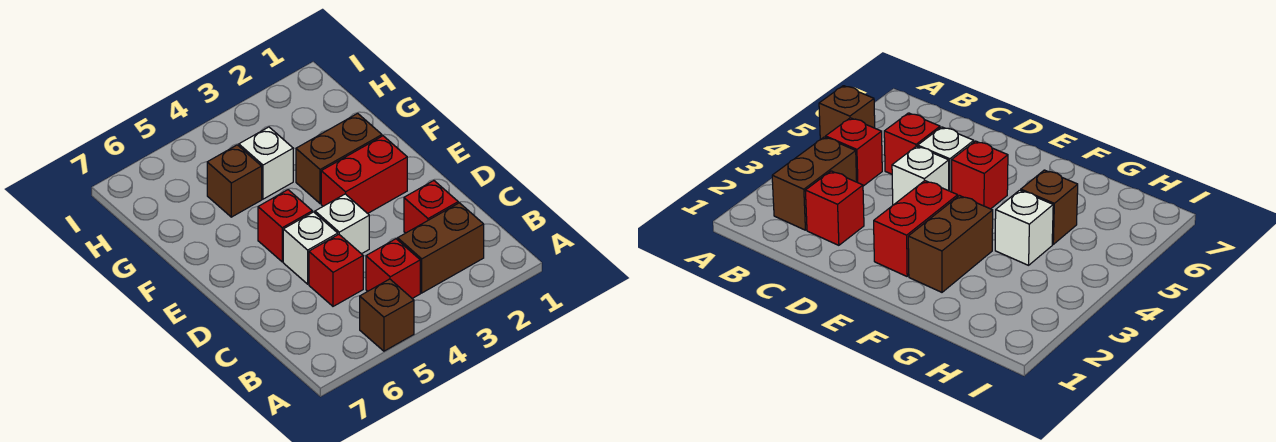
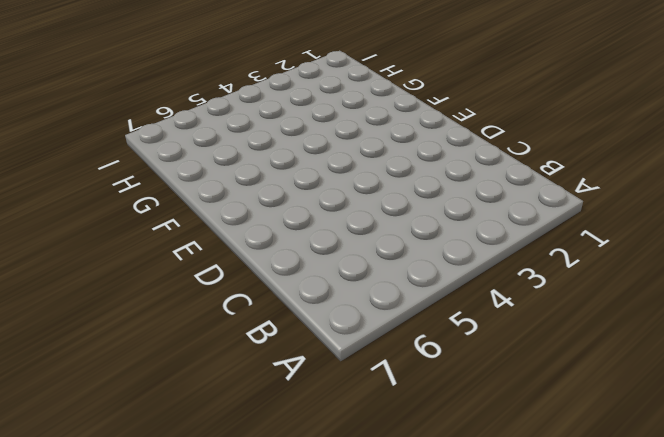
none -> brown brick A5 level 1
none -> brown brick B2:B3 level 1
none -> red brick B4 level 1

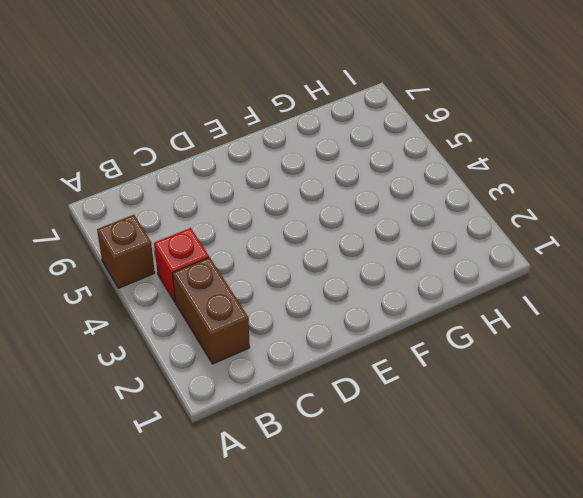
none -> red brick C2 level 1
none -> red brick C5 level 1
none -> white brick D4 level 1

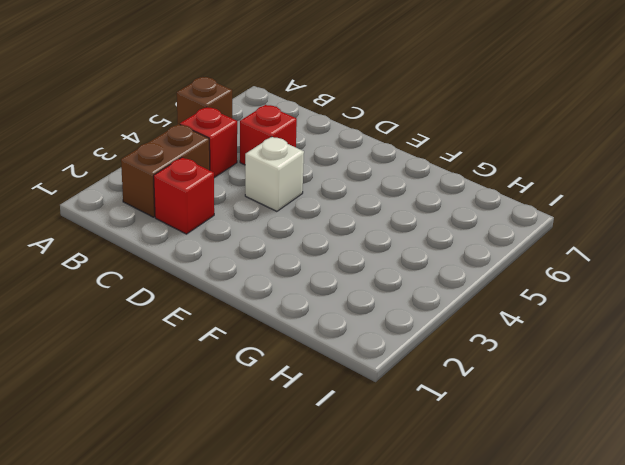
none -> white brick D5 level 1
none -> red brick E2:E3 level 1
none -> red brick E5 level 1

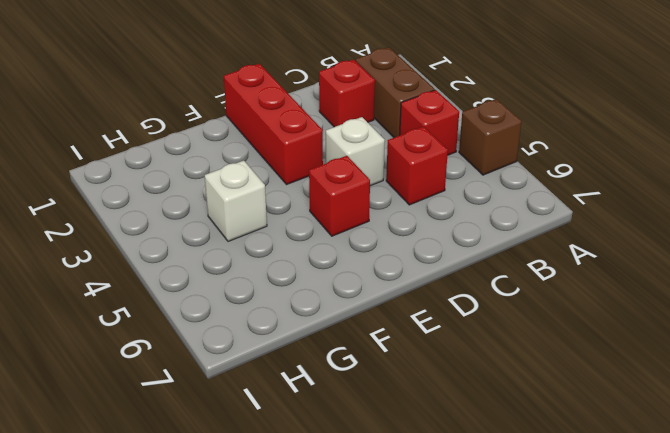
red brick E1:E3 level 1 -> red brick E2:E3 level 1
none -> white brick D5 level 1
none -> brown brick F2:F3 level 1
none -> brown brick G5 level 1

